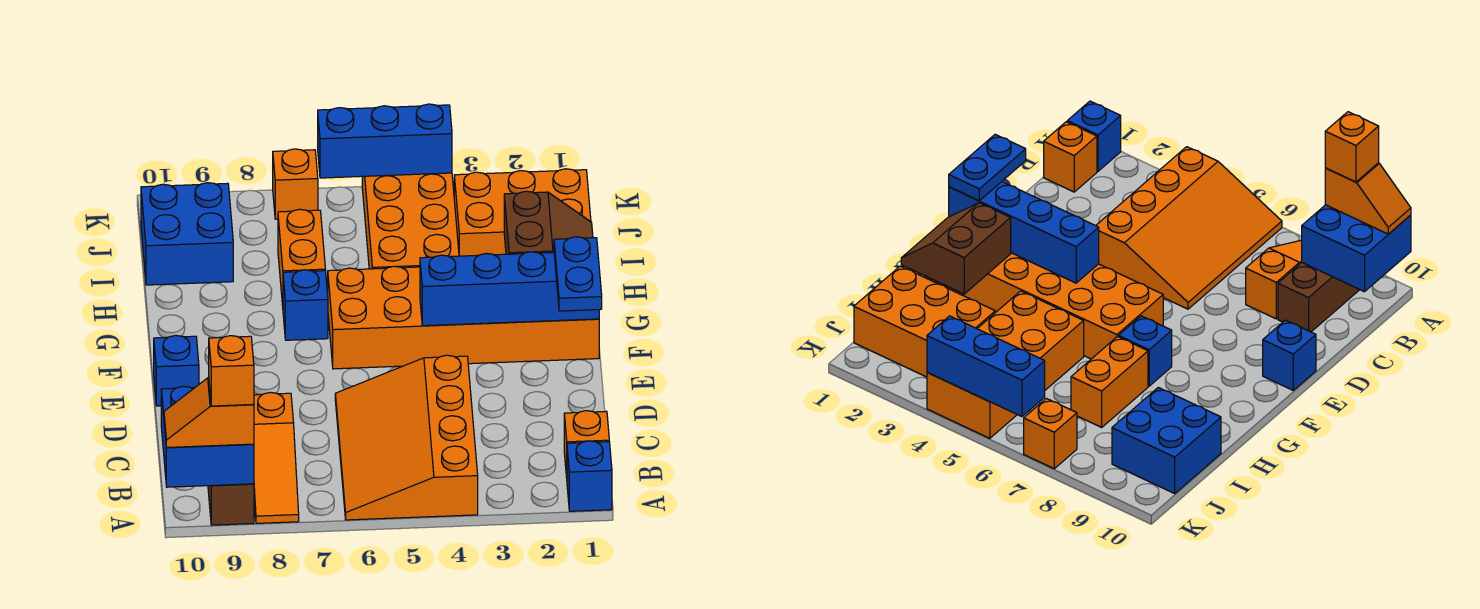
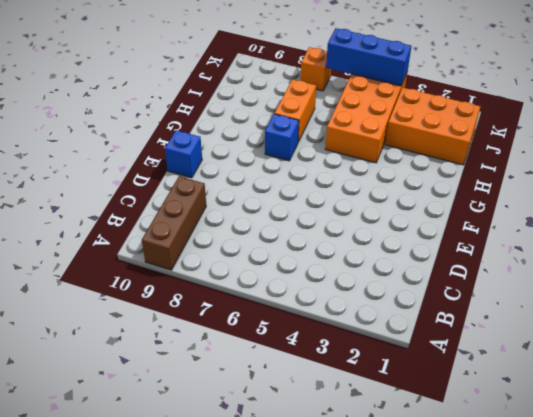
none -> blue brick A1 level 1
none -> orange slope A4:D6 level 1 top 4
none -> orange slope A8:C8 level 1 top C

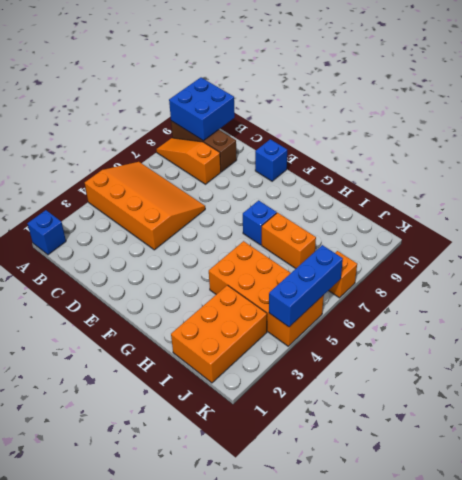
none -> orange brick B1 level 1
none -> orange brick F1:G6 level 1
none -> blue brick I9:J10 level 1

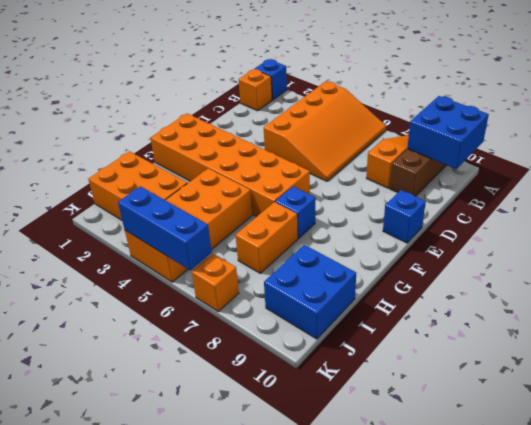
none -> blue brick F1:F4 level 2
none -> brown slope G1:H2 level 2 top 2
none -> orange slope A9:A10 level 3 top 9

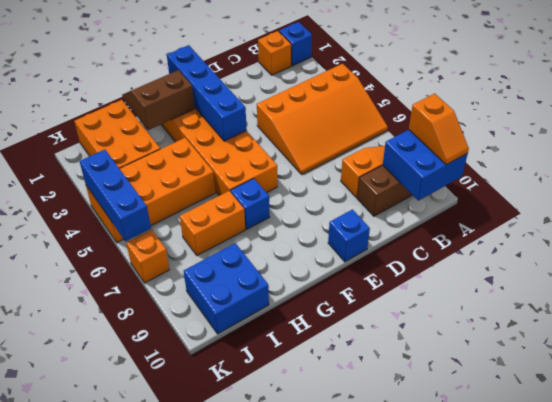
none -> blue plate E1:F1 level 3
none -> orange brick A9 level 4

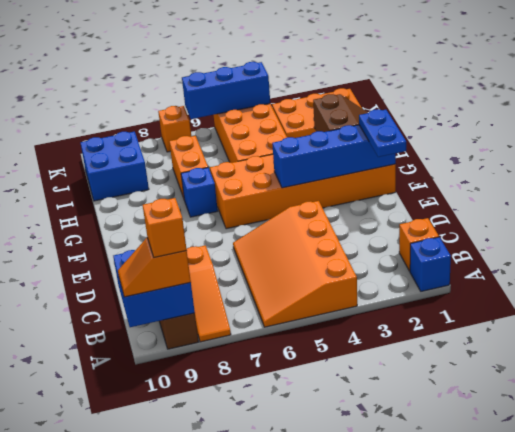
none -> blue brick E10 level 1

